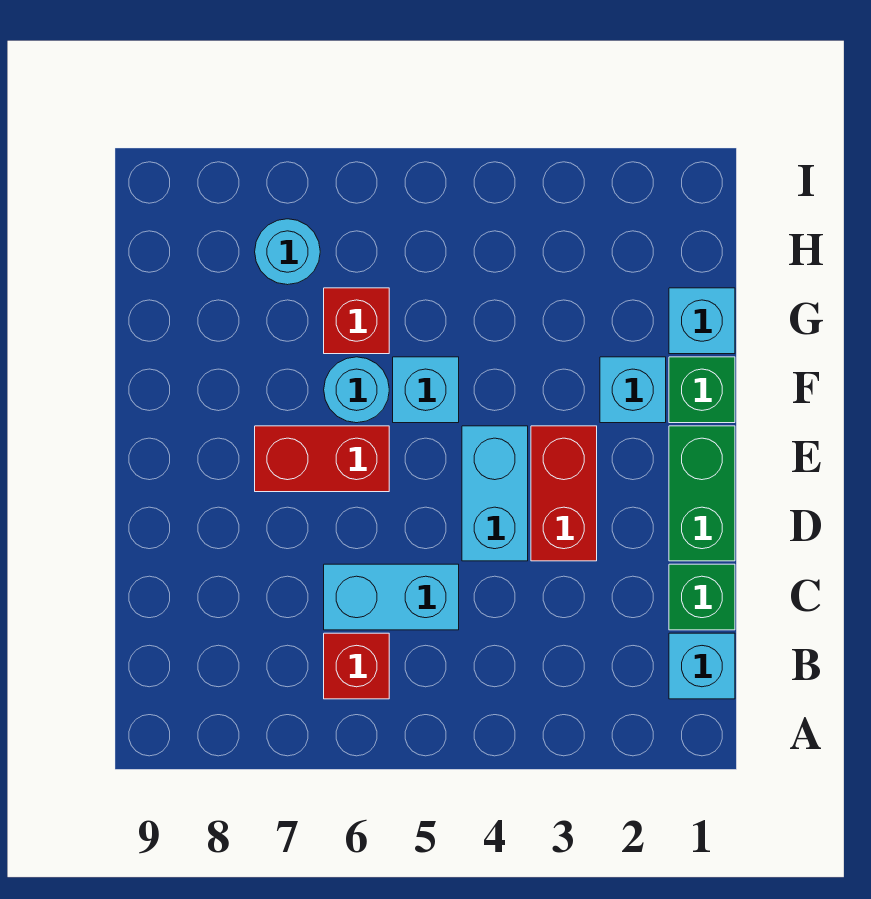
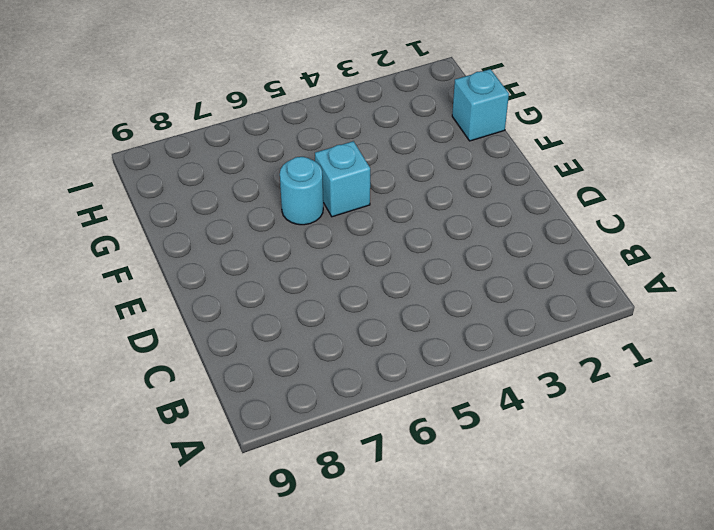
none -> cyan brick B1 level 1
none -> red brick B6 level 1
none -> green brick C1 level 1

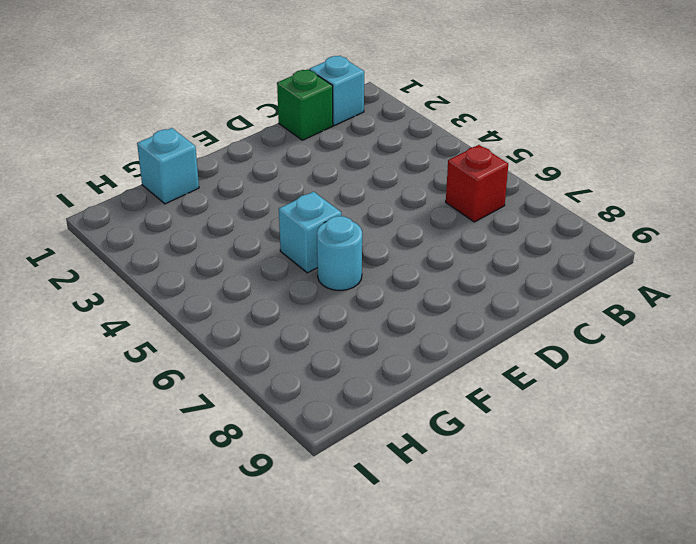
none -> cyan brick C5:C6 level 1
none -> green brick D1:E1 level 1
none -> red brick D3:E3 level 1

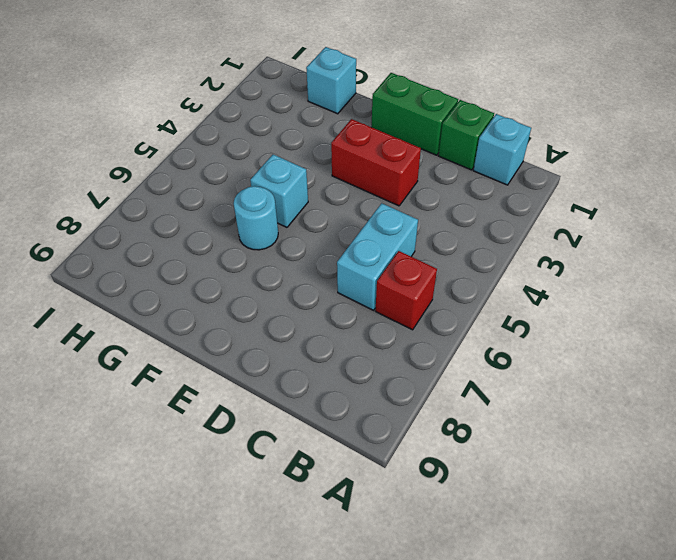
none -> cyan brick D4:E4 level 1
none -> red brick E6:E7 level 1
none -> green brick F1 level 1

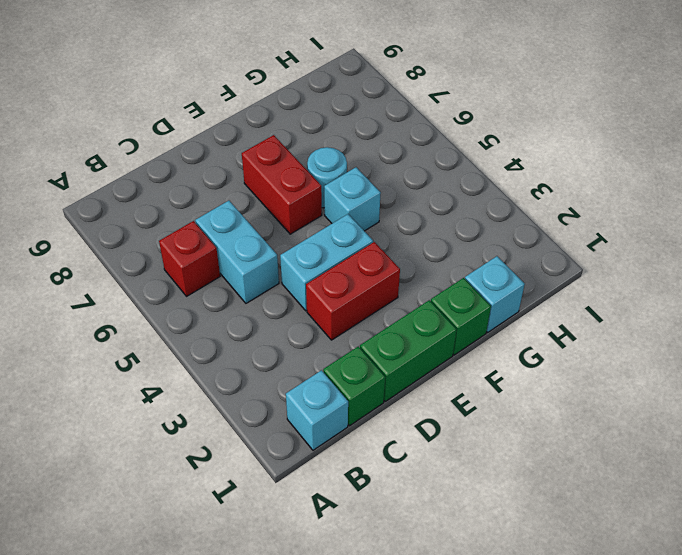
none -> cyan brick F2 level 1
none -> red brick G6 level 1
none -> cyan round brick H7 level 1

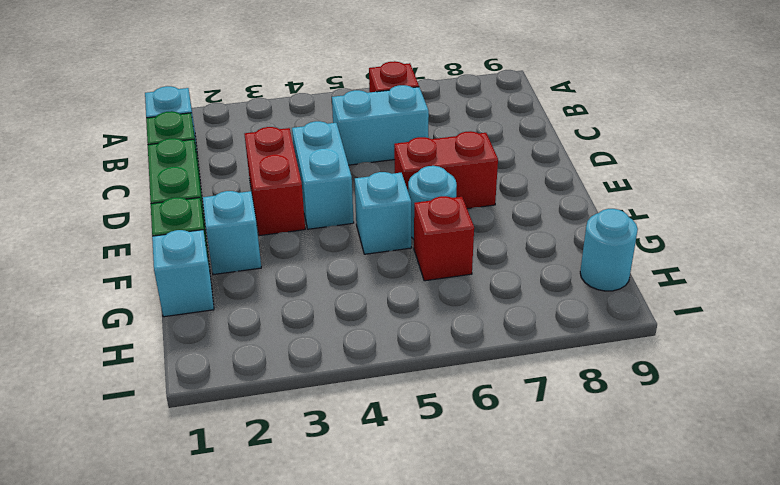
cyan round brick H9 level 1 -> cyan round brick H7 level 1

